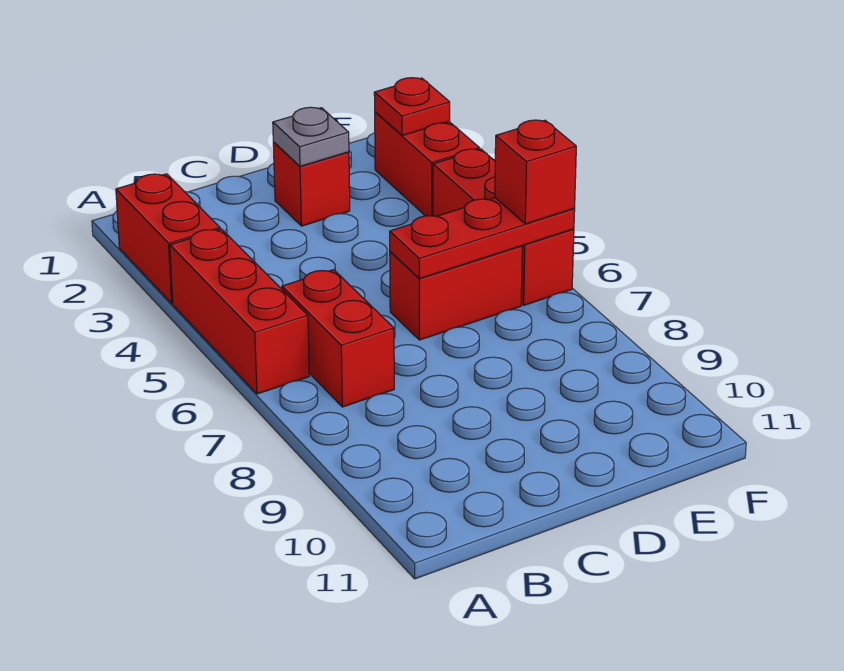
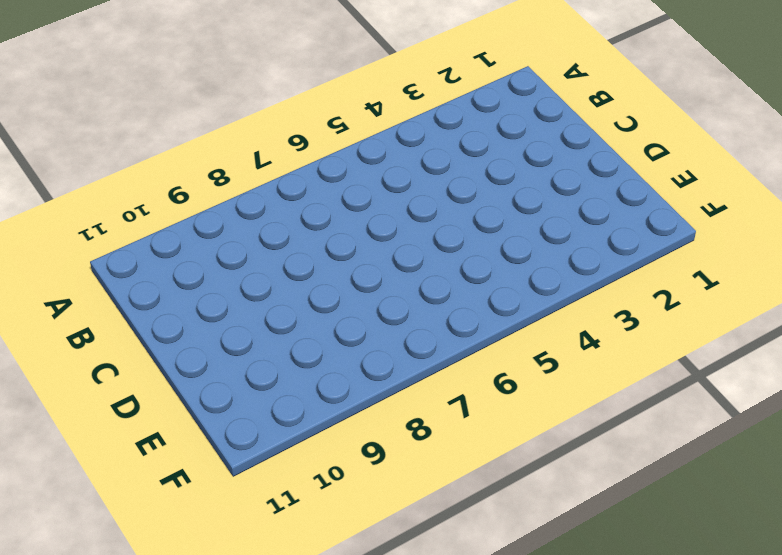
none -> red brick A2:A3 level 1
none -> red brick A4:A6 level 1

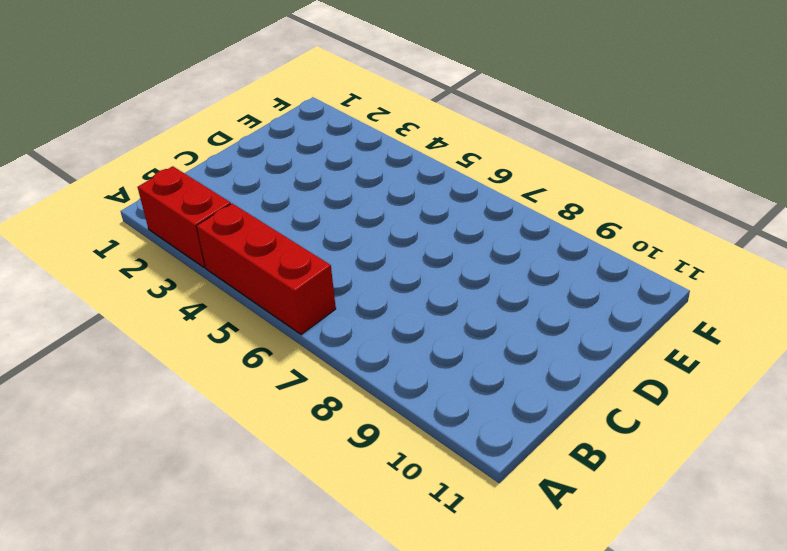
none -> red brick B6:B7 level 1
none -> red brick D2 level 1

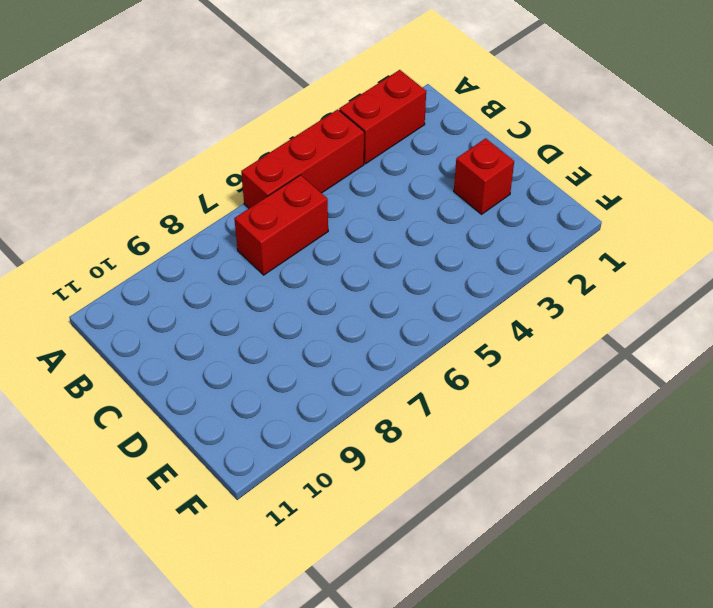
none -> red brick D6:E6 level 1
none -> red brick F2:F3 level 1

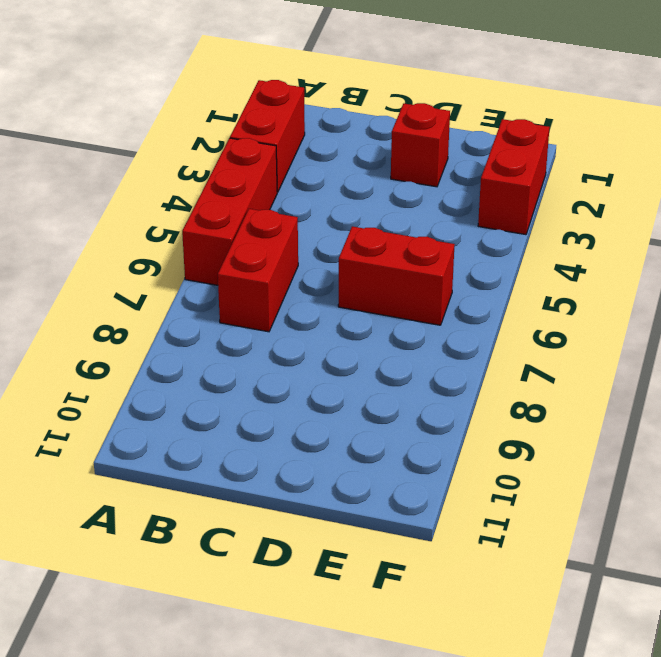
none -> red brick F4:F6 level 1
none -> grey plate D2 level 2

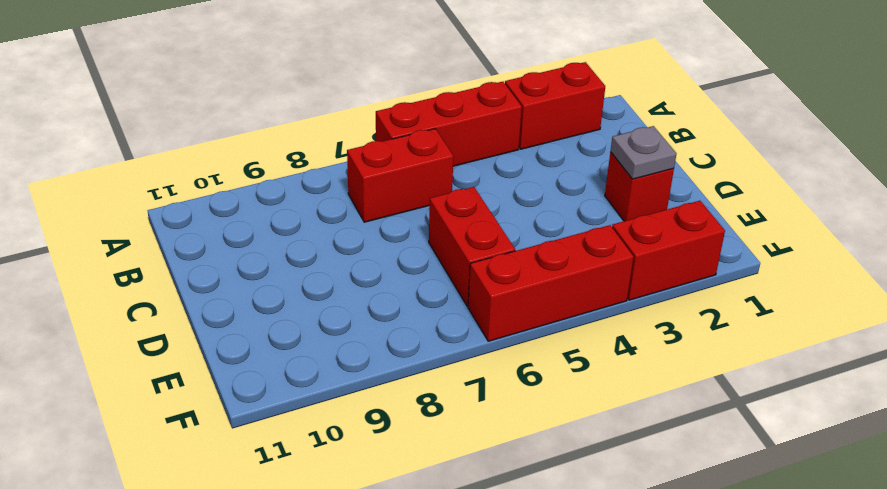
none -> red plate D6:F6 level 2
none -> red plate F2 level 2

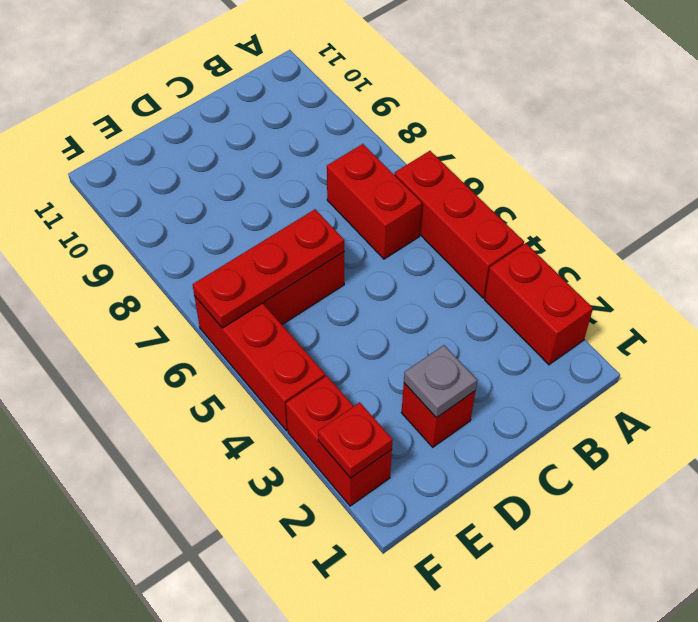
none -> red brick F6 level 3

